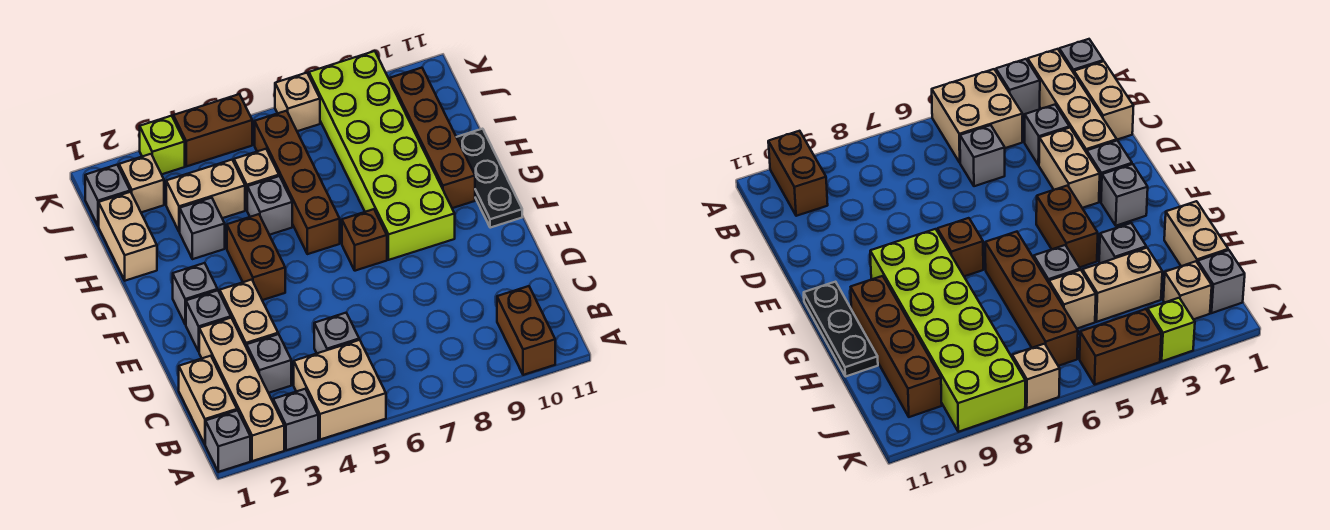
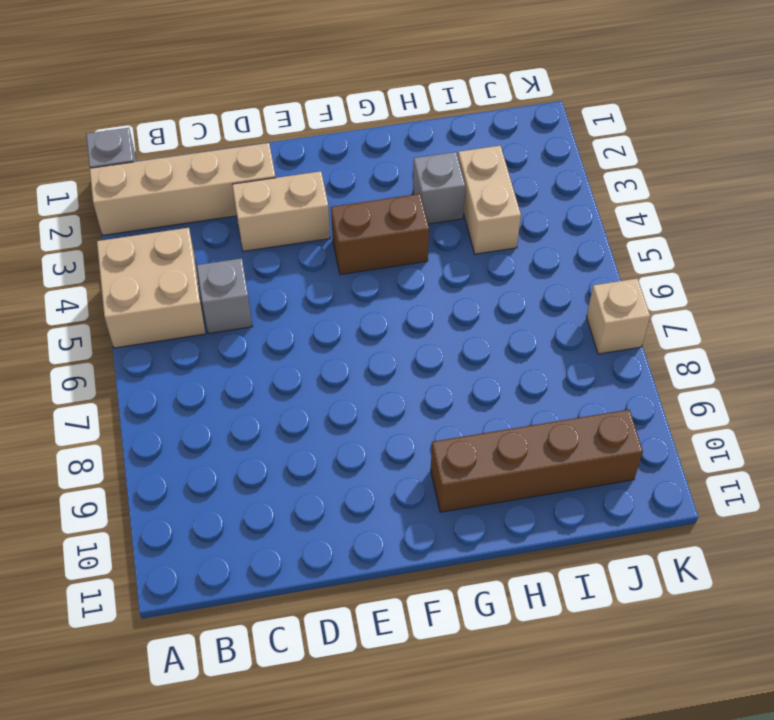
none -> grey brick A3 level 1
none -> brown brick A10:B10 level 1
none -> tan brick B1:C1 level 1

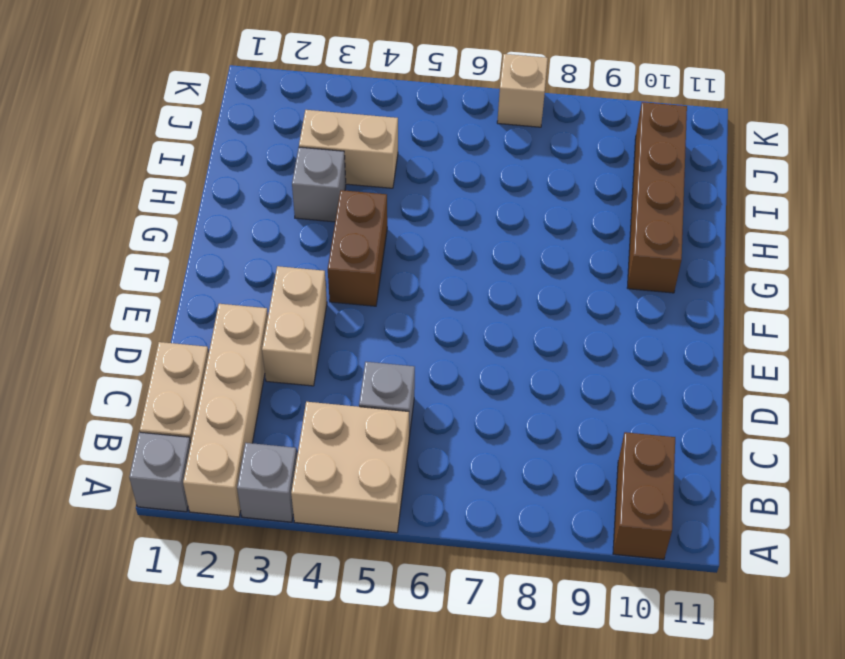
none -> grey brick C3 level 1
none -> grey brick E2 level 1
none -> grey brick F2 level 1

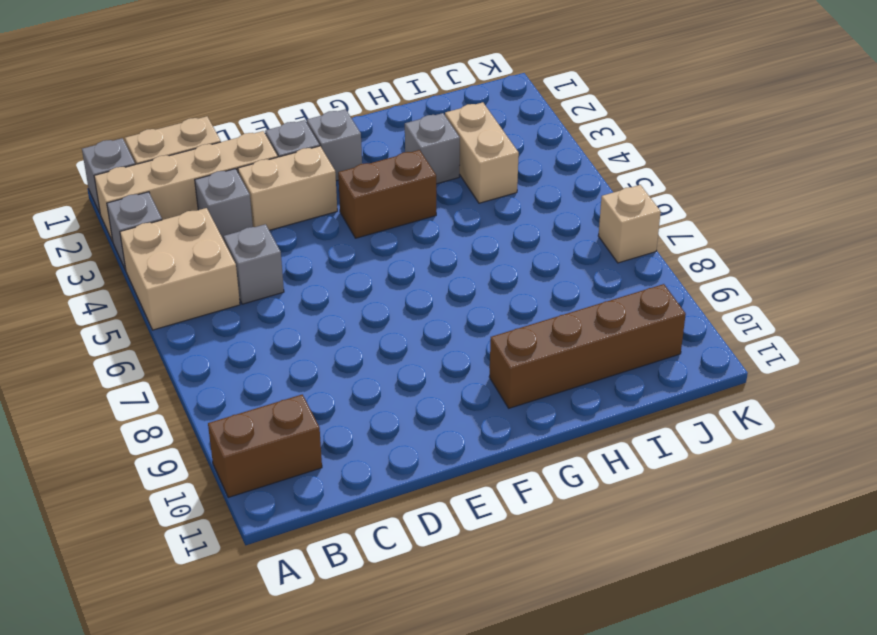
none -> brown brick F7 level 1
none -> lime brick F8:K9 level 1
none -> black plate F11:H11 level 1

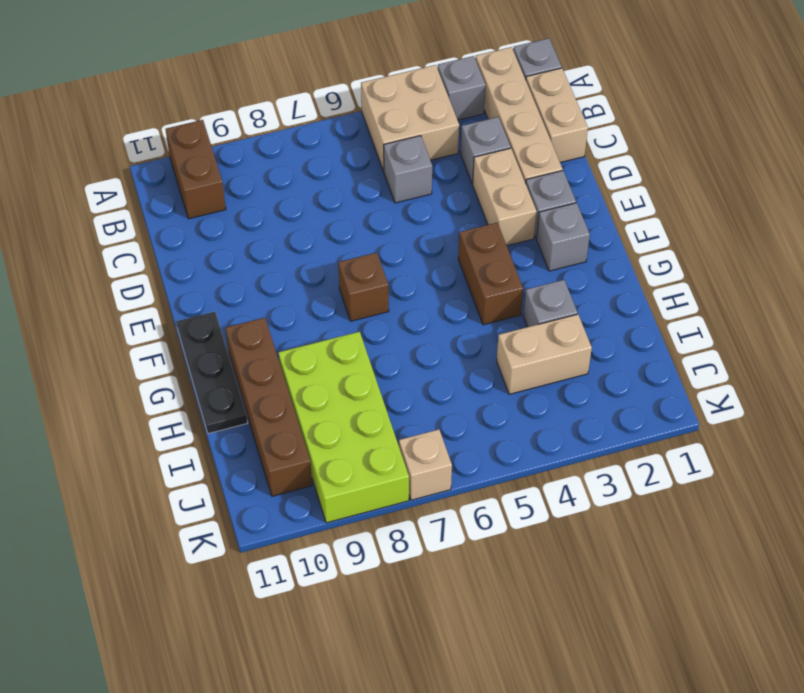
lime brick H8:K9 level 1 -> lime brick F8:K9 level 1
none -> brown brick G6:J6 level 1
none -> tan brick H1:I1 level 1
none -> grey brick H5 level 1

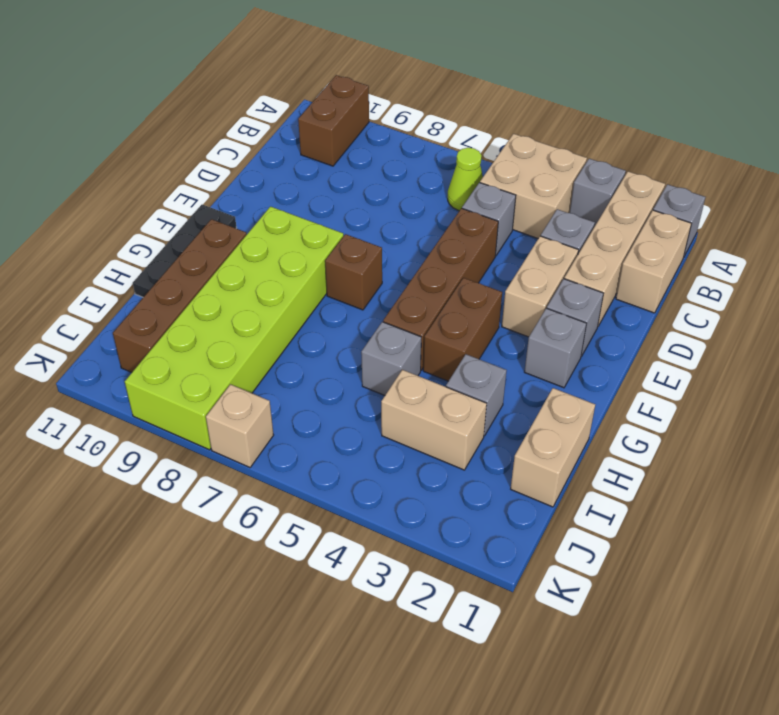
lime cone B6 level 1 -> none
brown brick D5:G5 level 1 -> brown brick G6:J6 level 1
none -> tan brick I5 level 1
none -> grey brick J1 level 1
none -> tan brick J2 level 1

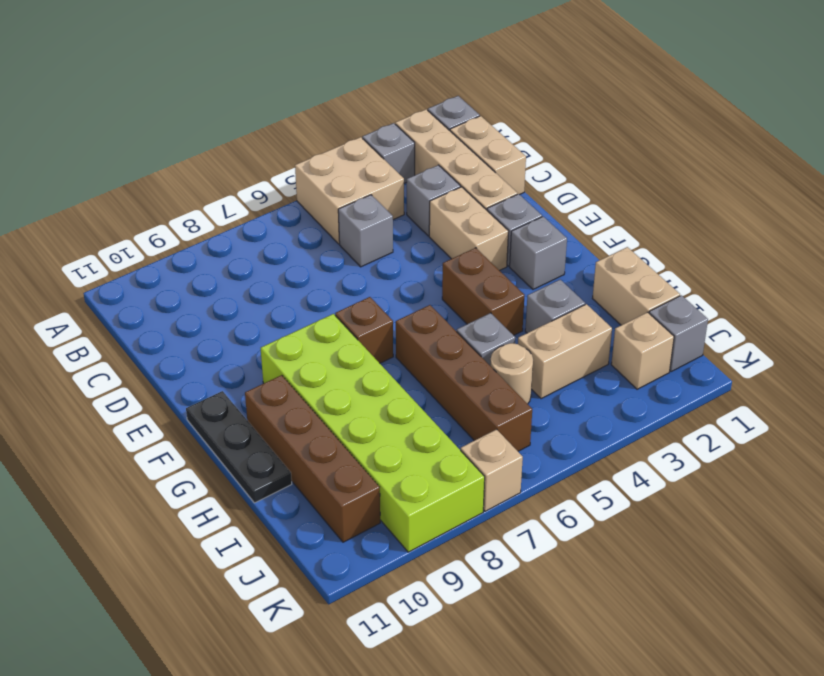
tan round brick I5 level 1 -> tan brick I5 level 1
none -> brown brick A10:B10 level 1
none -> lime brick K3 level 1
none -> brown brick K4:K5 level 1

